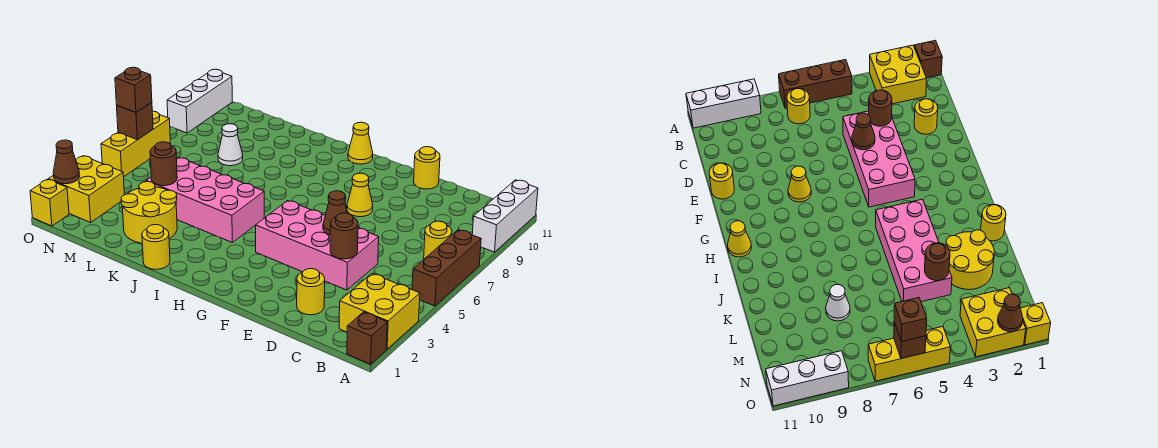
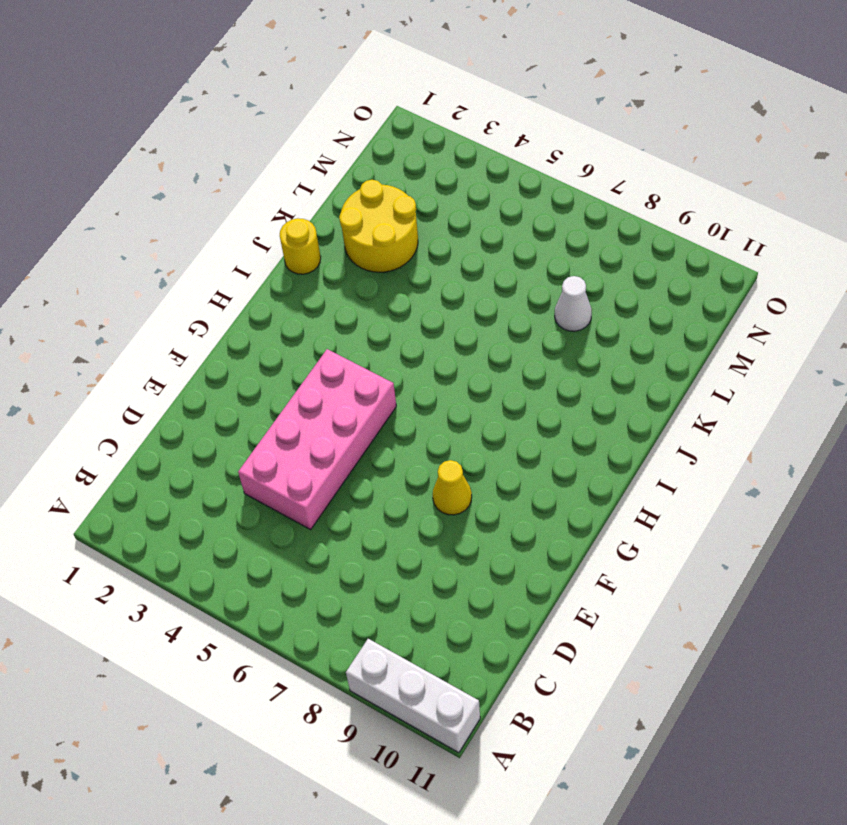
none -> brown brick A1 level 1
none -> yellow brick A2:B3 level 1
none -> brown brick A5:A7 level 1

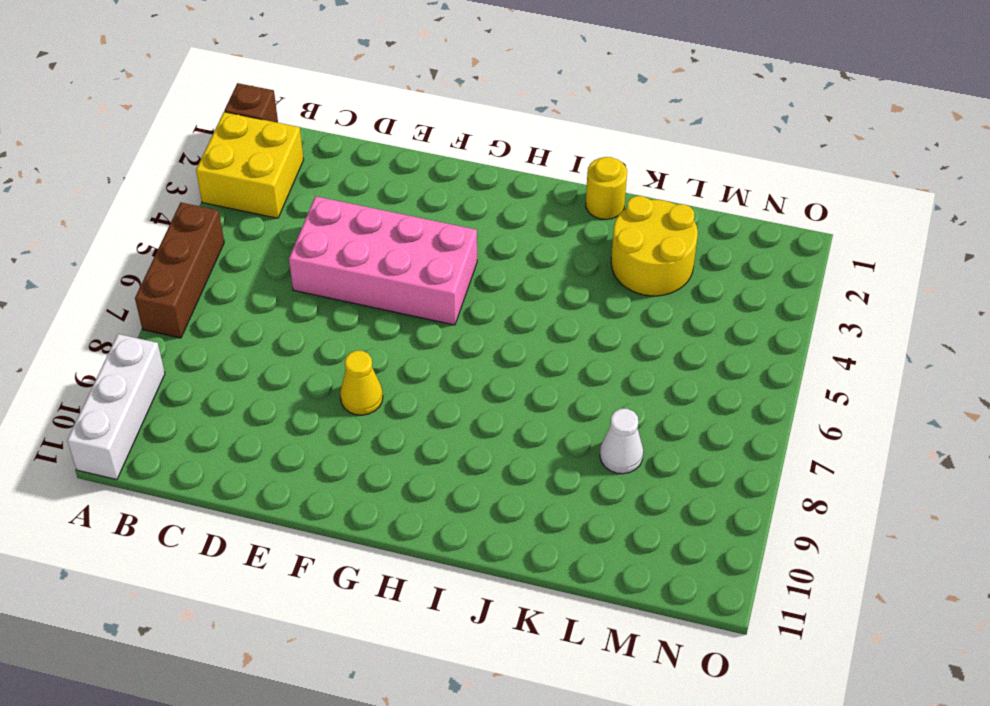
none -> yellow round brick B7 level 1
none -> yellow round brick D2 level 1
none -> yellow round brick E11 level 1

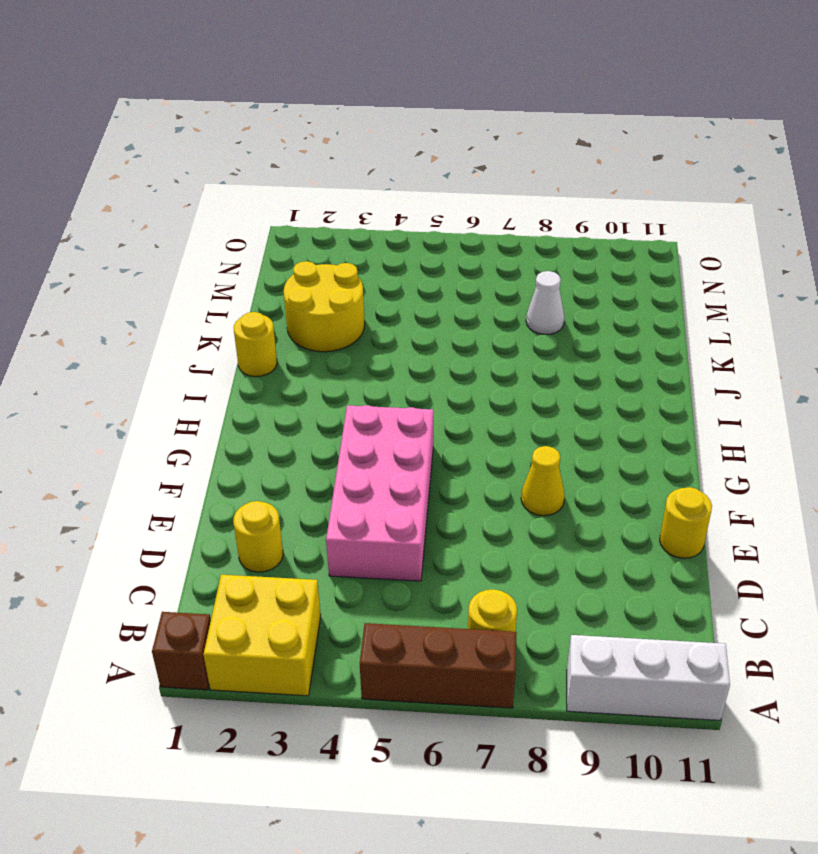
none -> yellow cone H11 level 1
none -> pink brick I4:L5 level 1
none -> yellow brick N2:O3 level 1

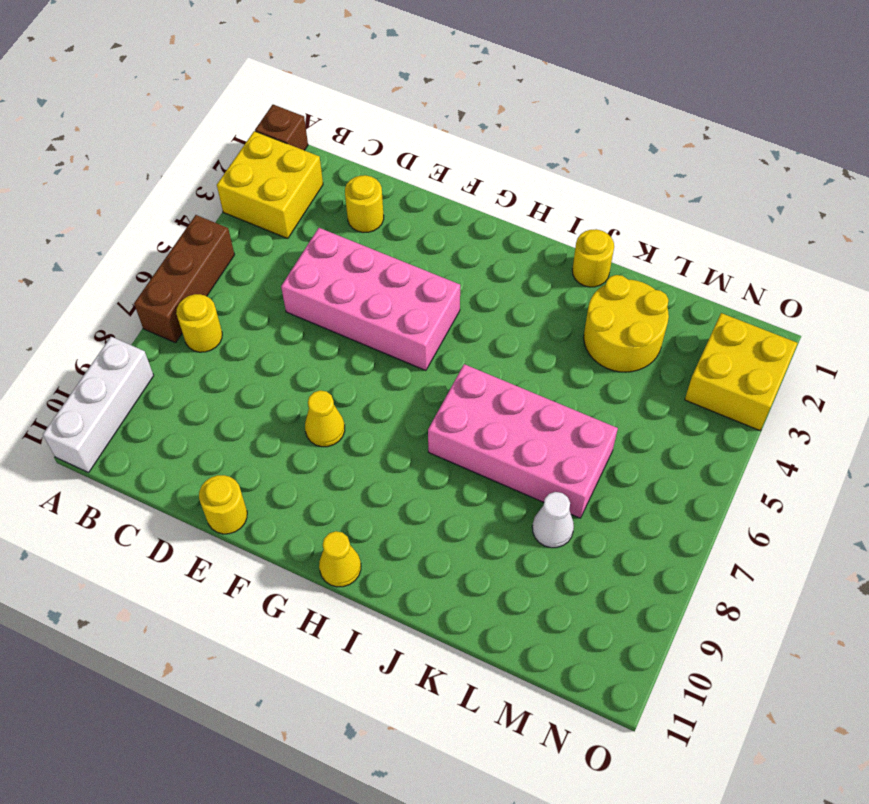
pink brick I6:L7 level 1 -> pink brick I4:L5 level 1
none -> yellow brick O1 level 1
none -> yellow brick O5:O7 level 1
none -> white brick O9:O11 level 1

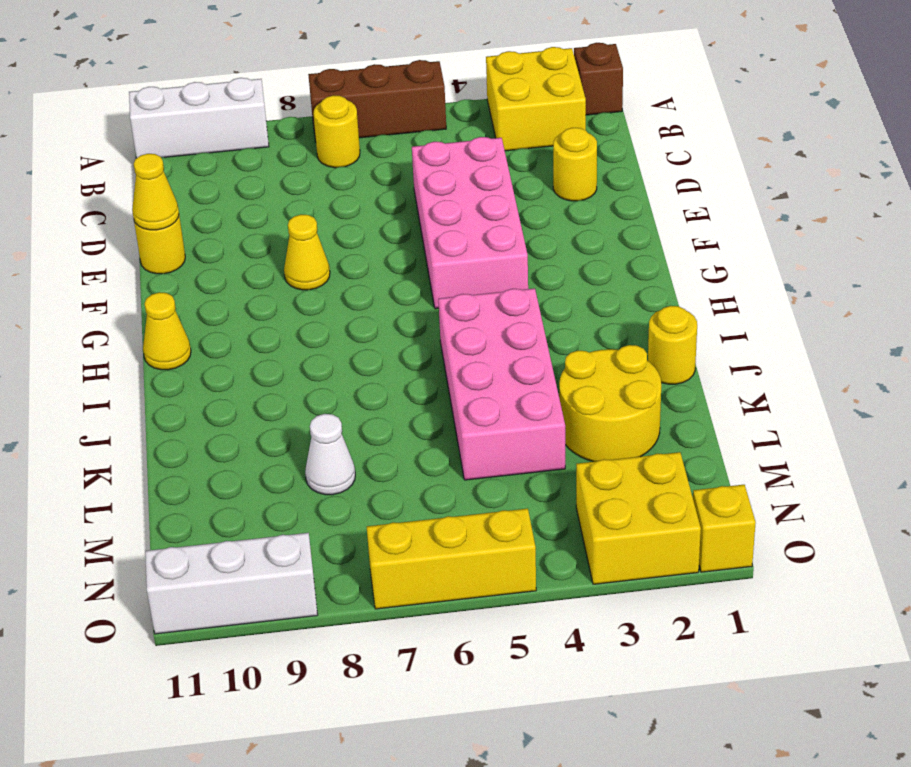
yellow cone E11 level 2 -> none
none -> brown round brick D4 level 2
none -> brown cone E5 level 2
none -> brown round brick L4 level 2

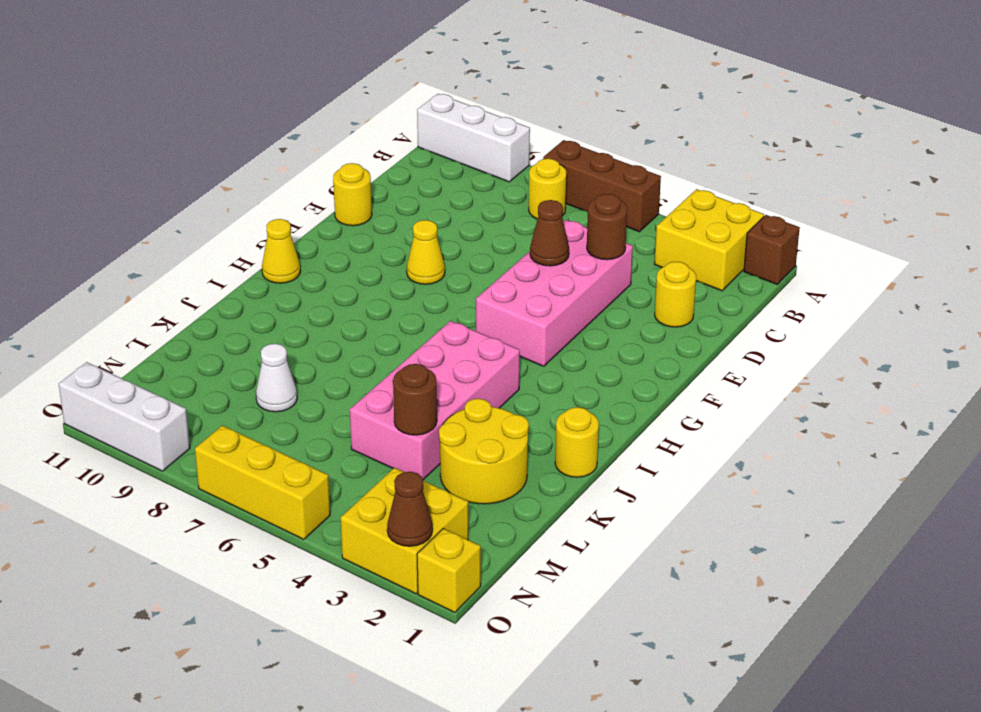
none -> brown brick O6 level 2
none -> brown brick O6 level 3

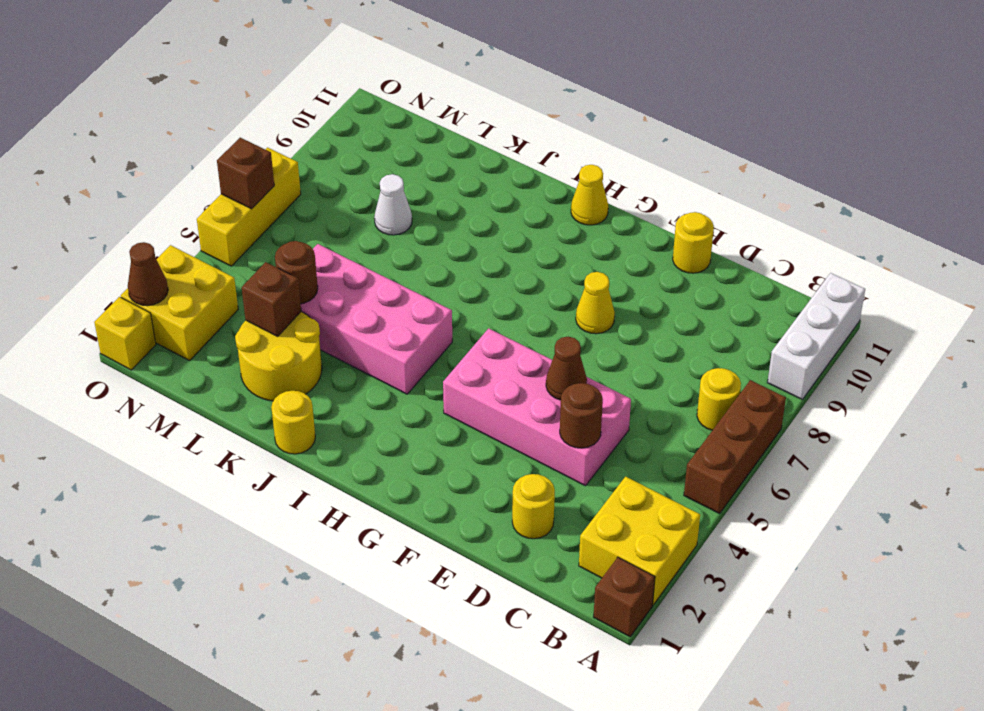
brown brick L3 level 2 -> brown brick O6 level 3
none -> white brick O9:O11 level 1

